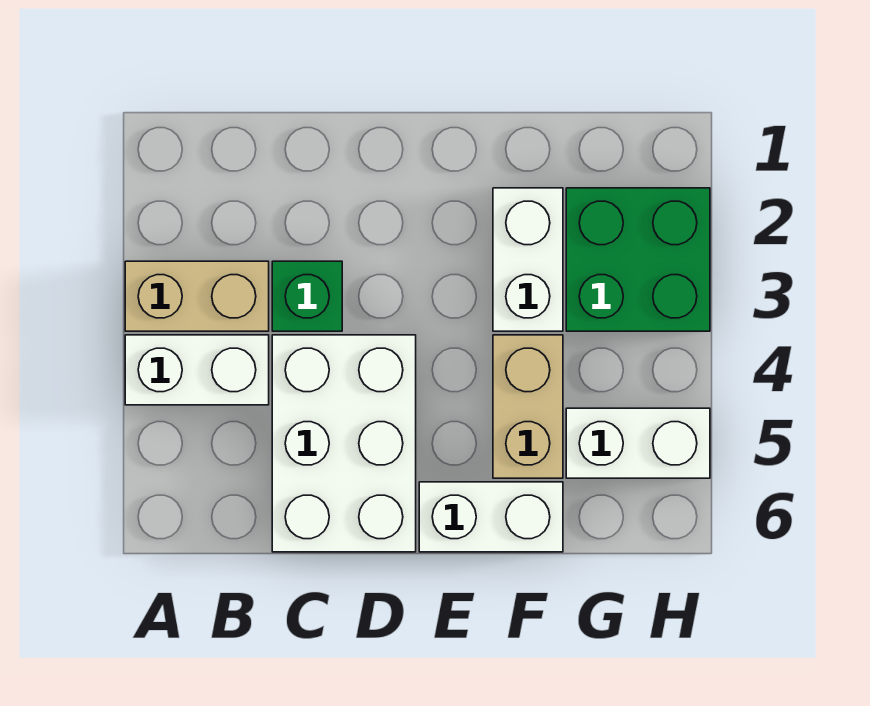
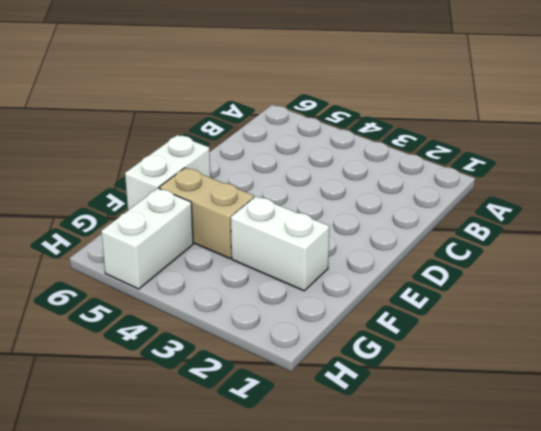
none -> tan brick A3:B3 level 1
none -> white brick A4:B4 level 1

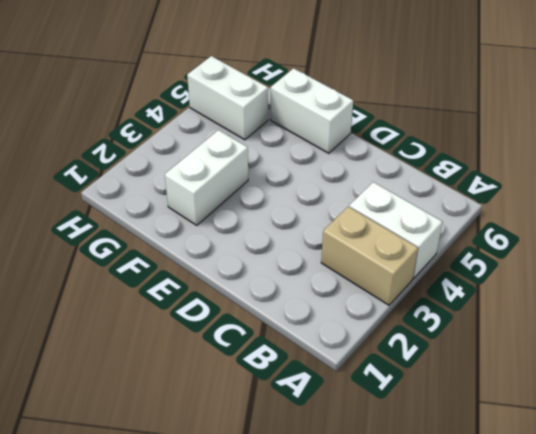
none -> green brick C3 level 1
none -> white brick C4:D6 level 1

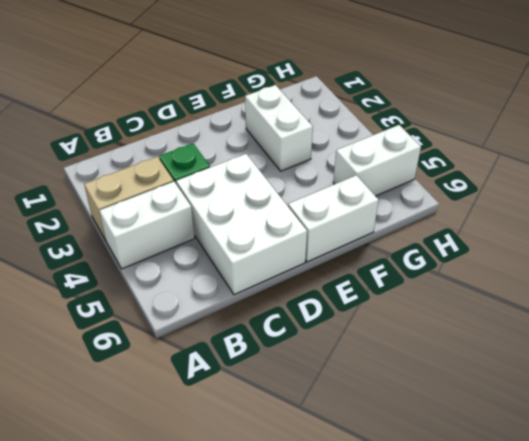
none -> tan brick F4:F5 level 1
none -> green brick G2:H3 level 1

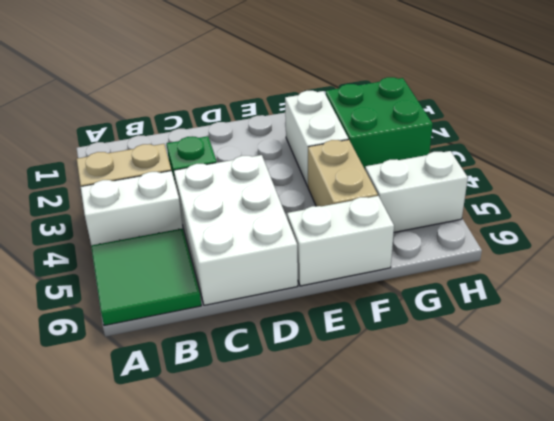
green tile A5:B6 level 1 -> none

